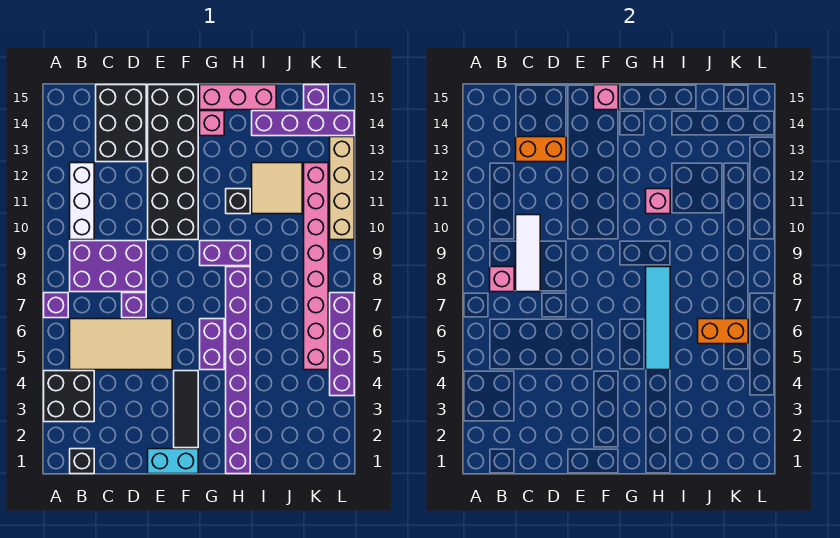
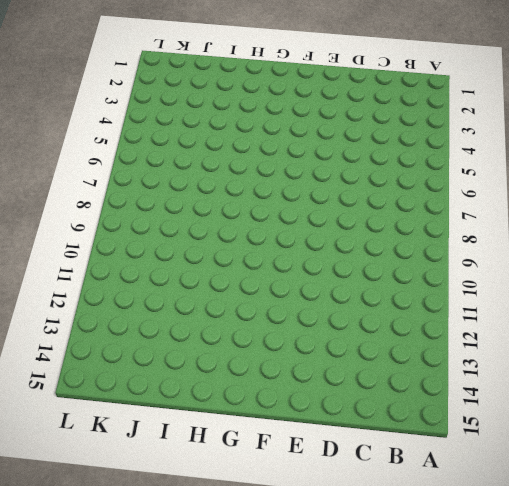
none -> black brick A3:B4 level 1
none -> purple brick A7 level 1
none -> black brick B1 level 1
none -> tan tile B5:E6 level 1

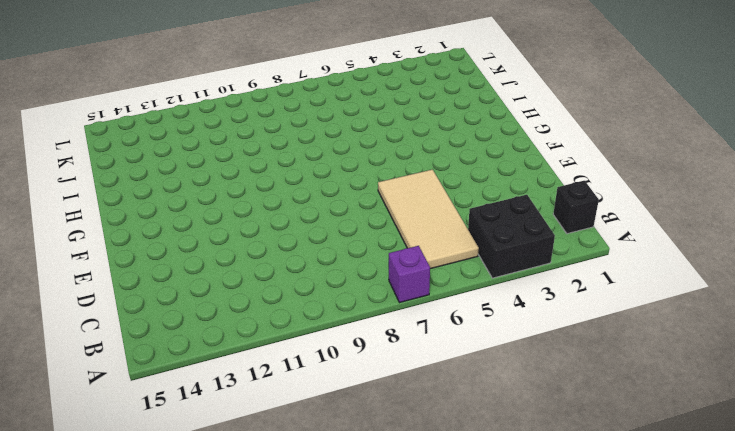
none -> purple brick B8:D9 level 1
none -> white brick B10:B12 level 1
none -> black brick C13:D15 level 1
none -> purple brick D7 level 1

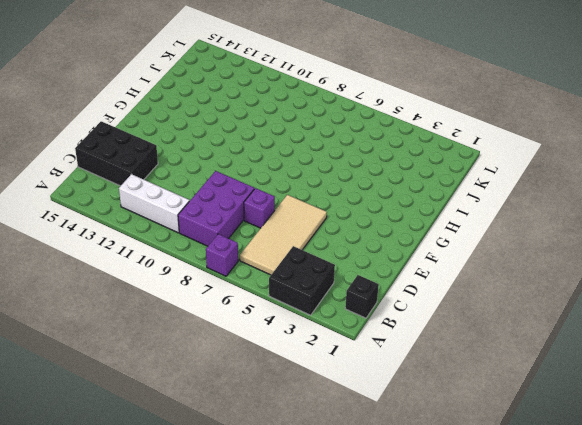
none -> cyan brick E1:F1 level 1
none -> black brick E10:F15 level 1
none -> black tile F2:F4 level 1
none -> purple brick G5:G6 level 1

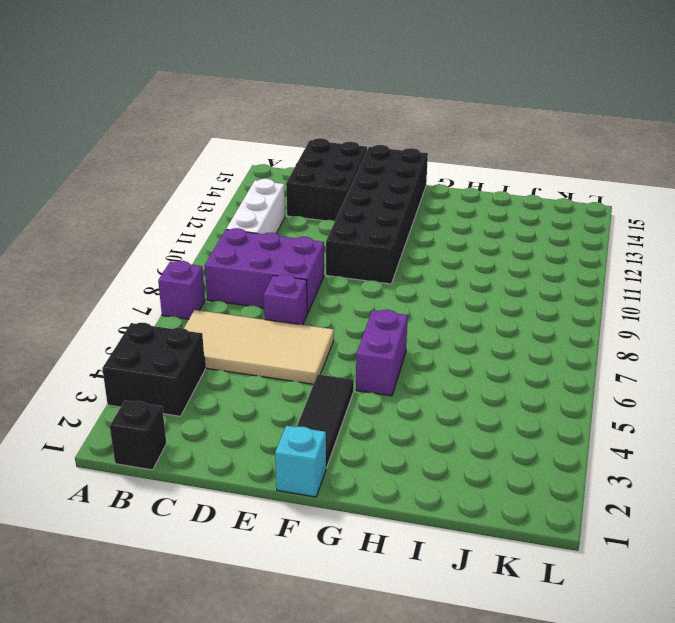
cyan brick F1 level 1 -> cyan brick E1:F1 level 1
none -> purple brick G9:H9 level 1
none -> pink brick G14 level 1
none -> pink brick G15:I15 level 1
none -> purple brick H1:H8 level 1

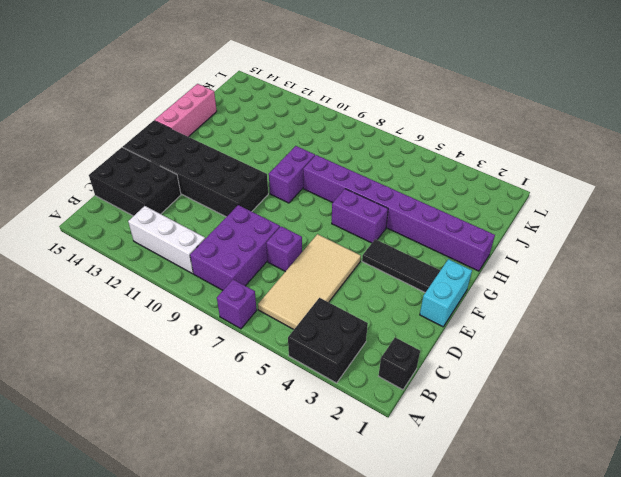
none -> pink brick G14 level 1
none -> black brick H11 level 1
none -> tan tile I11:J12 level 1
none -> purple brick I14:L14 level 1

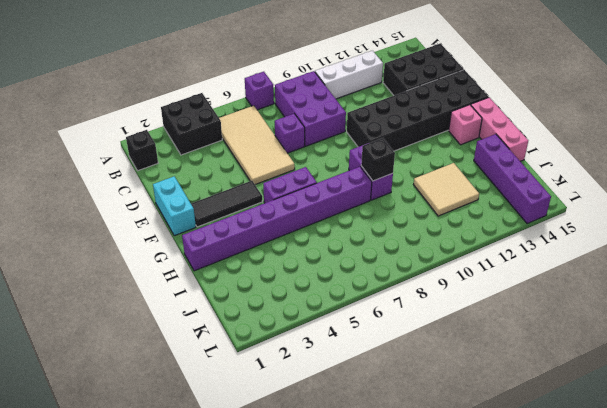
black brick H9 level 2 -> black brick H11 level 1
none -> pink brick K5:K12 level 1
none -> purple brick K15 level 1
none -> purple brick L4:L7 level 1
none -> tan brick L10:L13 level 1

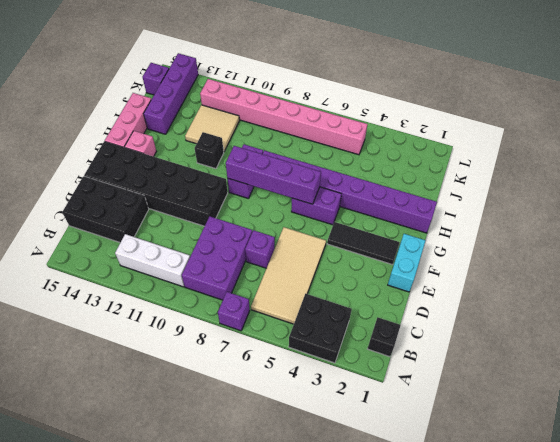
purple brick G6:G9 level 2 -> purple brick L4:L7 level 1
none -> tan brick L10:L13 level 1
none -> pink brick B8 level 2
none -> white tile C8:C10 level 2
none -> orange brick C13:D13 level 2

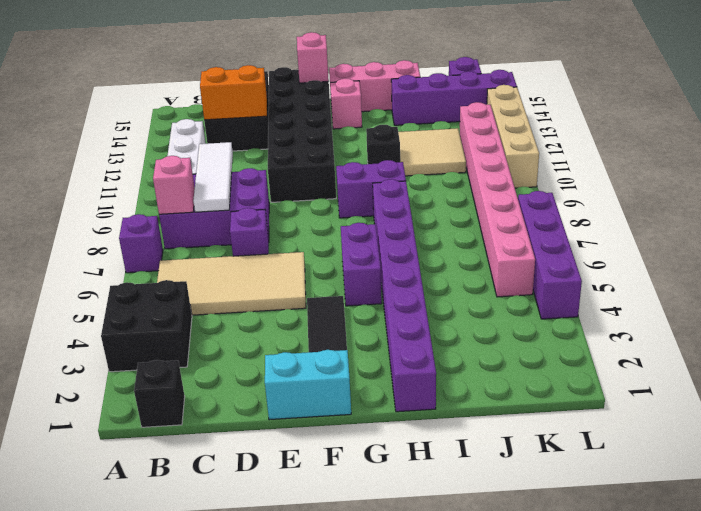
none -> cyan tile H5:H8 level 2
none -> pink brick H11 level 2
none -> orange brick J6:K6 level 2

